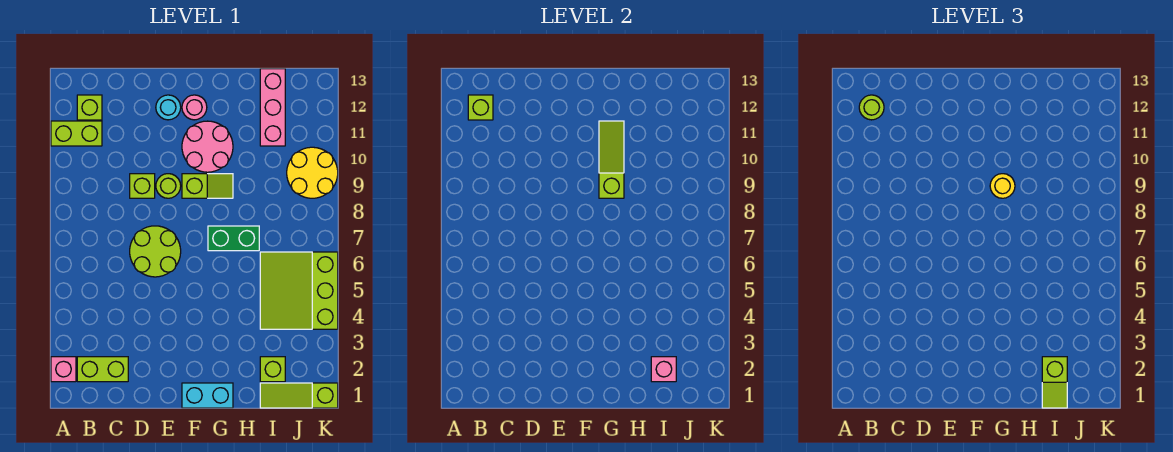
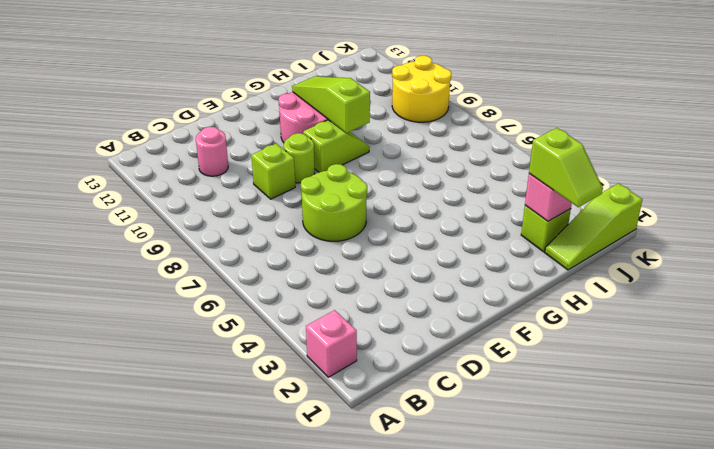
pink round brick C11 level 1 -> pink round brick F12 level 1
none -> lime brick A11:B11 level 1
none -> lime brick B2:C2 level 1
none -> lime brick B12 level 1

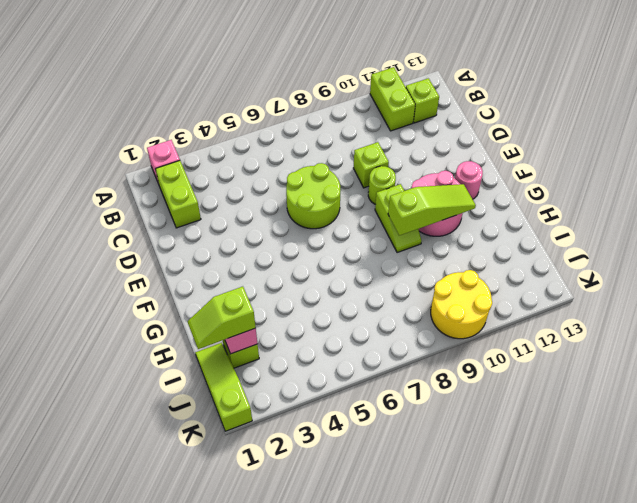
none -> cyan round brick E12 level 1
none -> cyan brick F1:G1 level 1
none -> green brick G7:H7 level 1

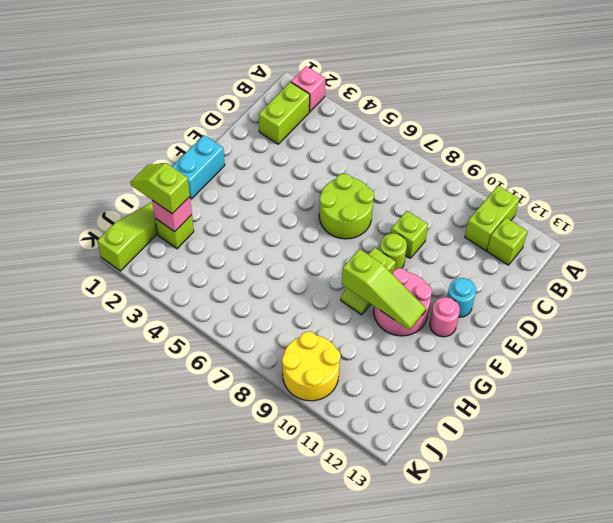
none -> green brick G7:H7 level 1
none -> lime slope I4:K6 level 1 top K
none -> pink brick I11:I13 level 1

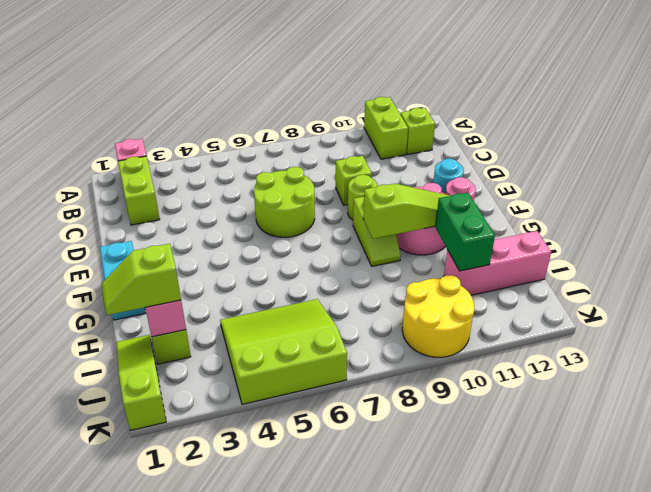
green brick H11:I11 level 2 -> green brick G7:H7 level 1
none -> lime brick B12 level 2
none -> lime round brick B12 level 3
none -> yellow round brick G9 level 3

